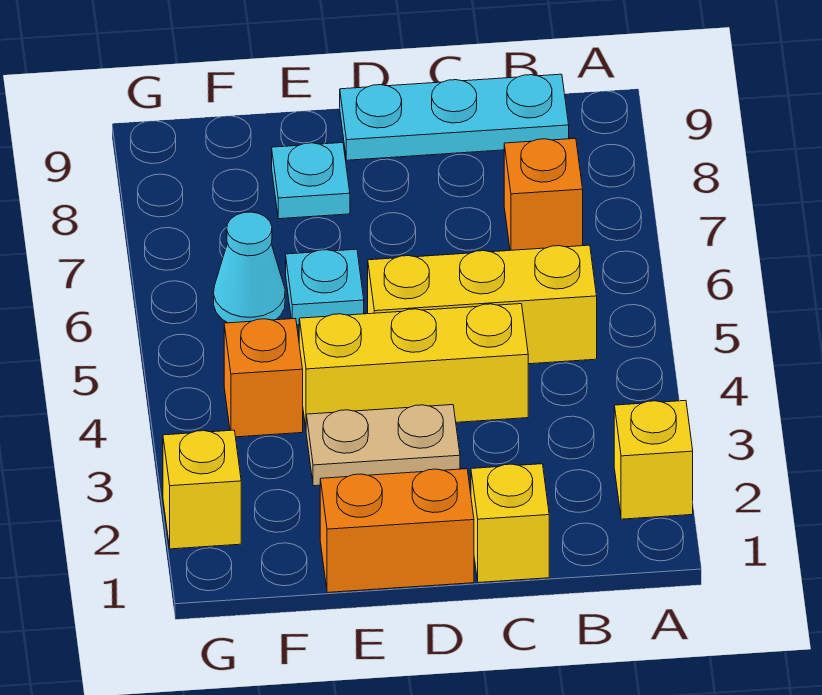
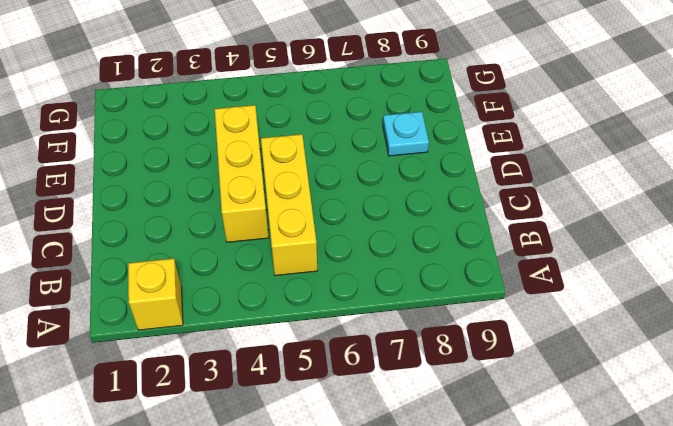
none -> orange brick B7 level 1
none -> cyan plate B9:D9 level 1
none -> yellow brick C1 level 1

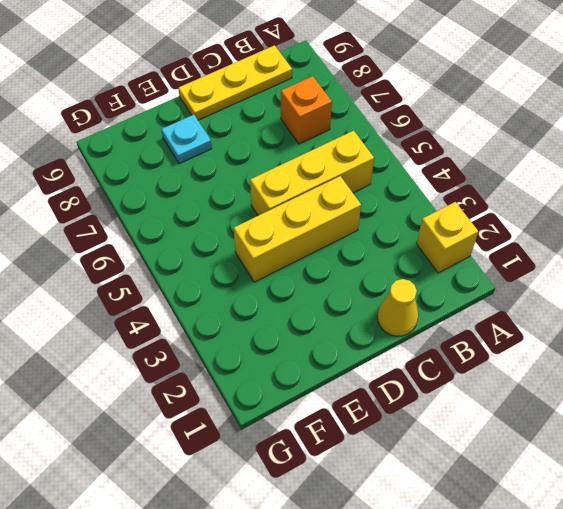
yellow plate B9:D9 level 1 -> cyan plate B9:D9 level 1
yellow cone C1 level 1 -> yellow brick C1 level 1
none -> orange brick D1:E1 level 1
none -> tan plate D3:E3 level 1
none -> cyan plate E6 level 1

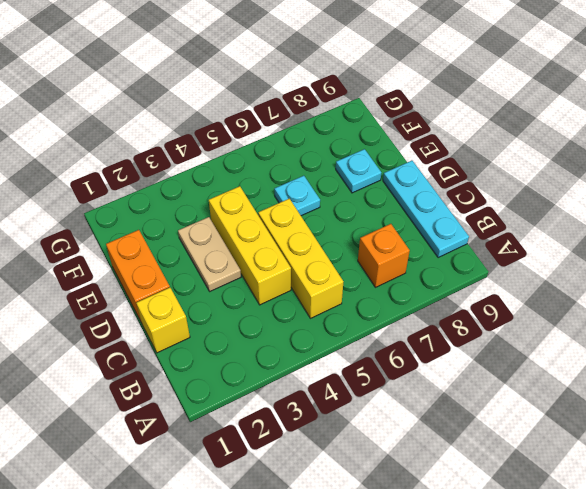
none -> yellow brick A2 level 1
none -> orange brick F4 level 1
none -> cyan cone F6 level 1

